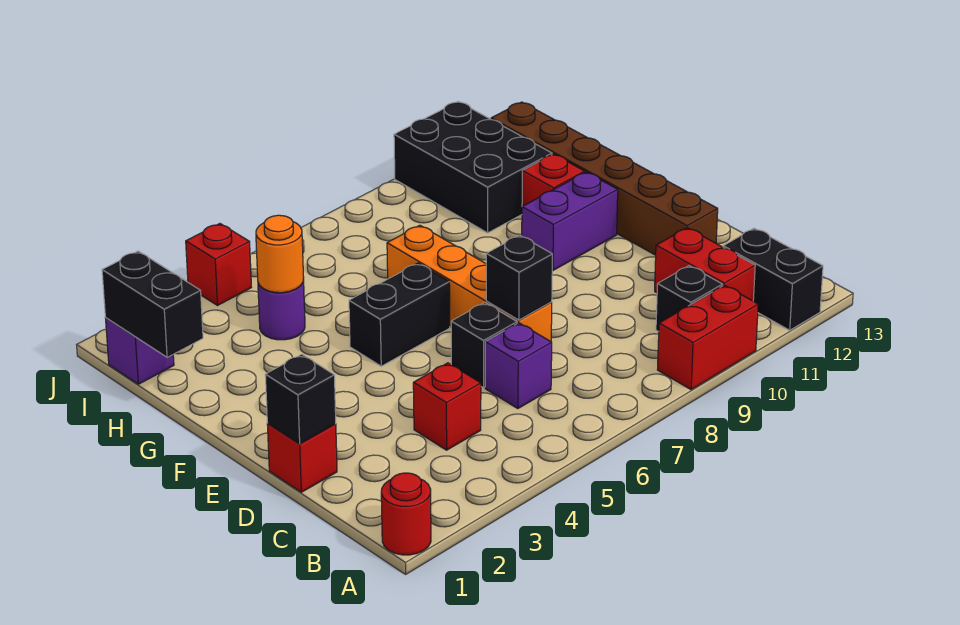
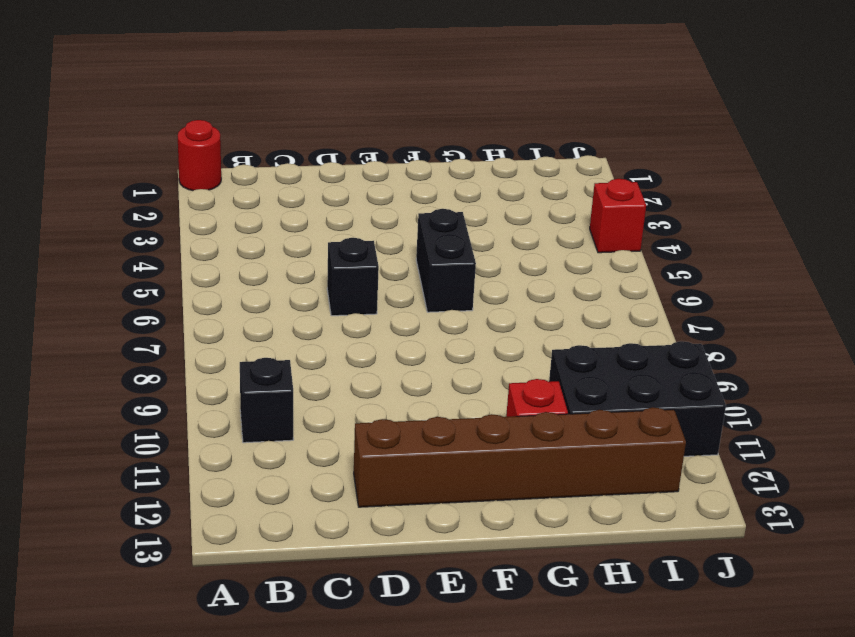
none -> red brick A9:A10 level 1
none -> black brick A12:B12 level 1
none -> red brick B11:C11 level 1

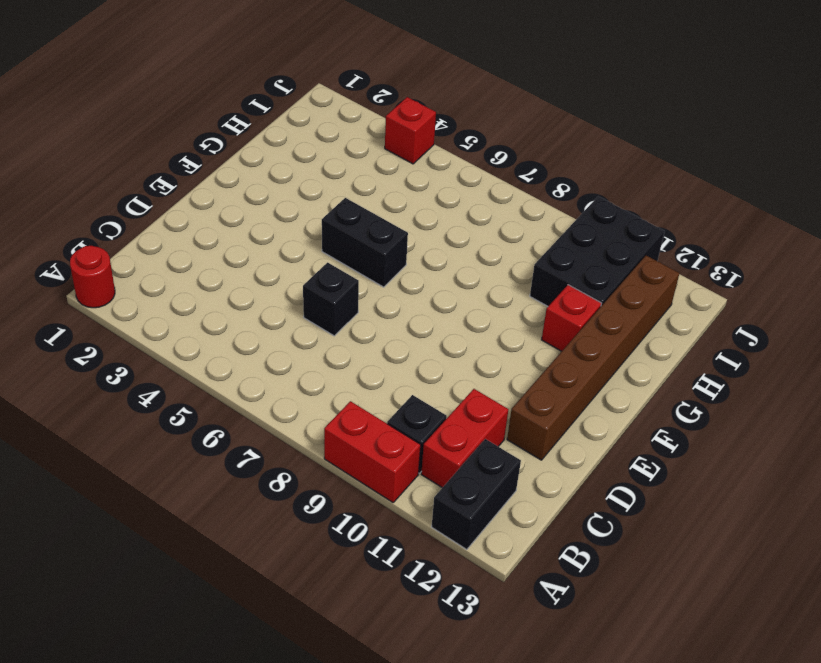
none -> red brick C4 level 1
none -> purple brick C6 level 1
none -> red brick D1 level 1

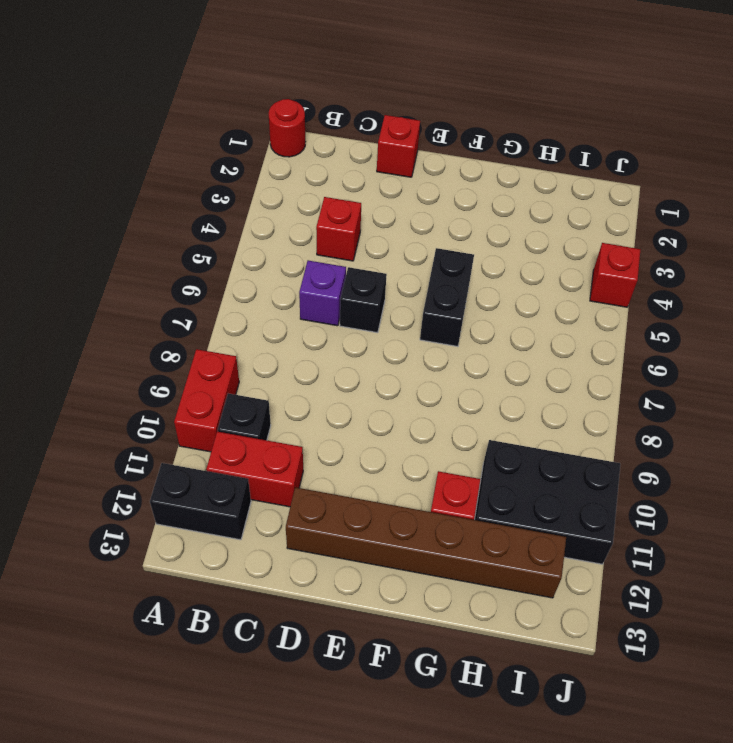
none -> orange brick D7:G7 level 1
none -> purple brick F10:F11 level 1
none -> purple round brick H4 level 1

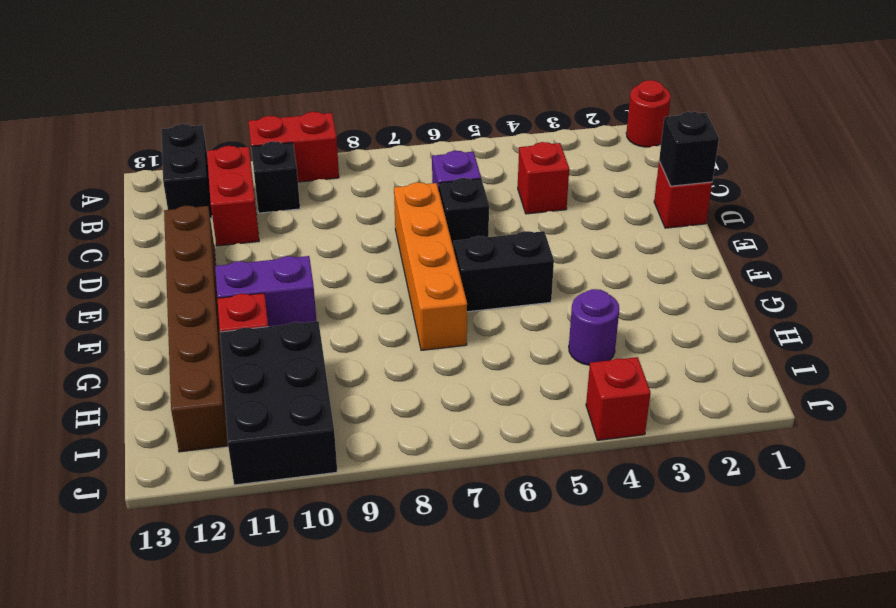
none -> purple brick I1 level 1
none -> black brick D7 level 2
none -> black brick H1:I1 level 2

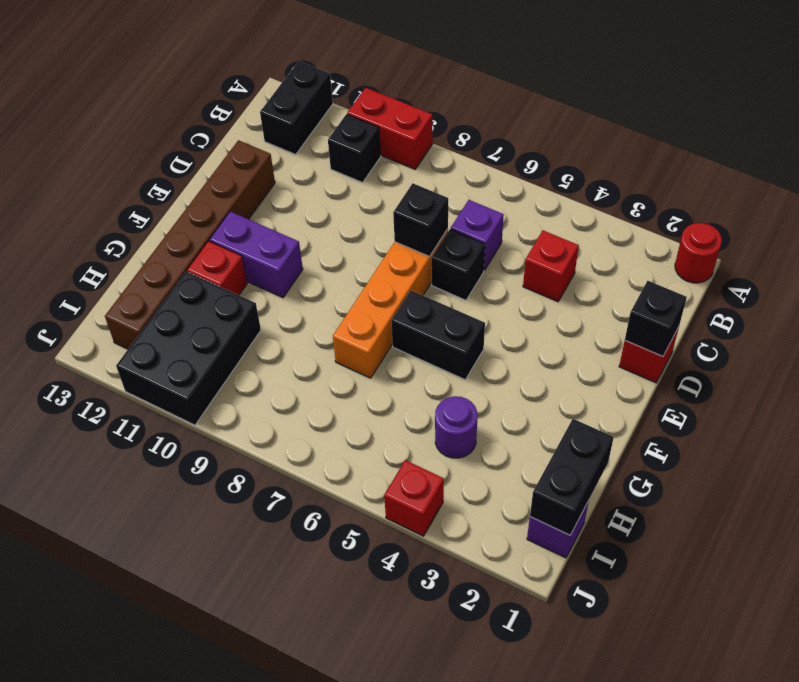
none -> red brick B11:C11 level 1
none -> orange round brick H4 level 2

